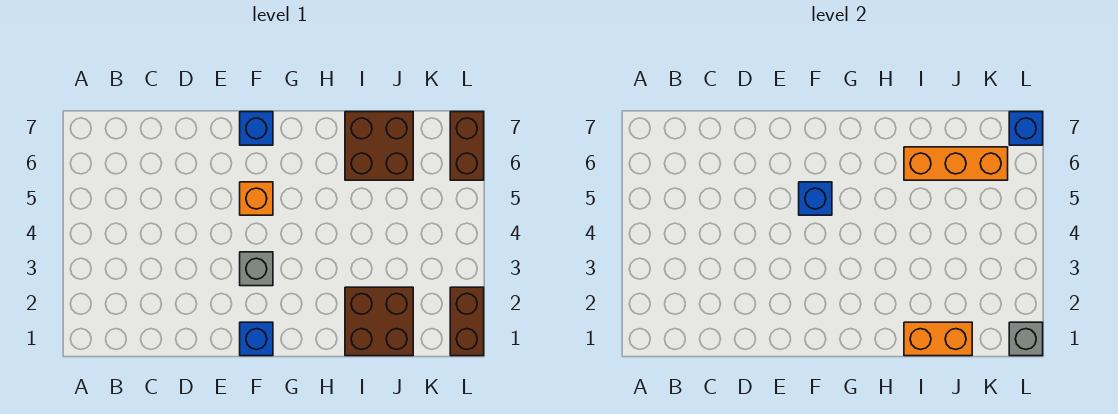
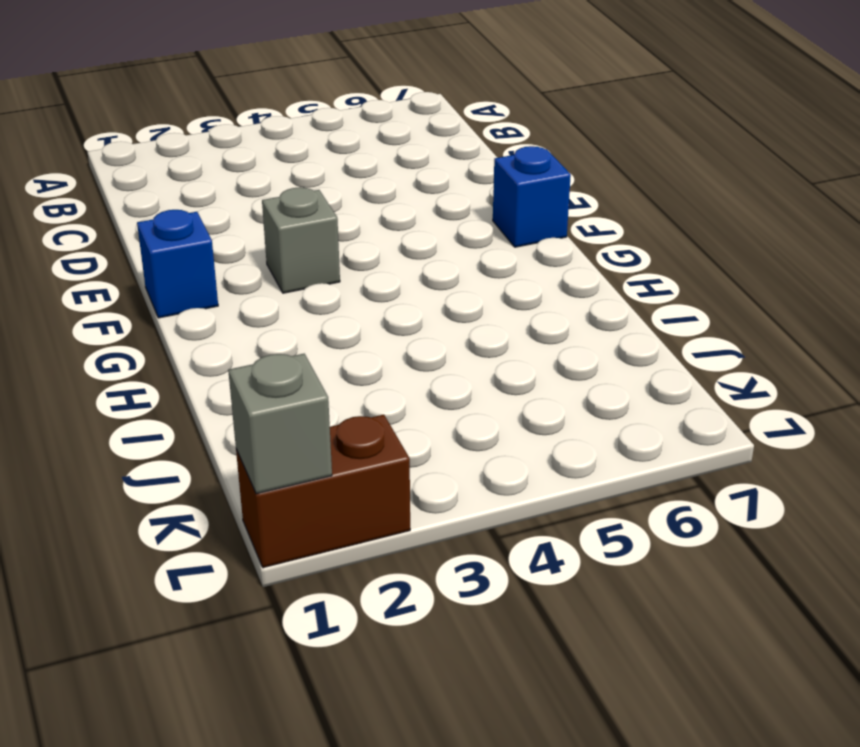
none -> orange brick F5 level 1
none -> brown brick I1:J2 level 1
none -> brown brick I6:J7 level 1

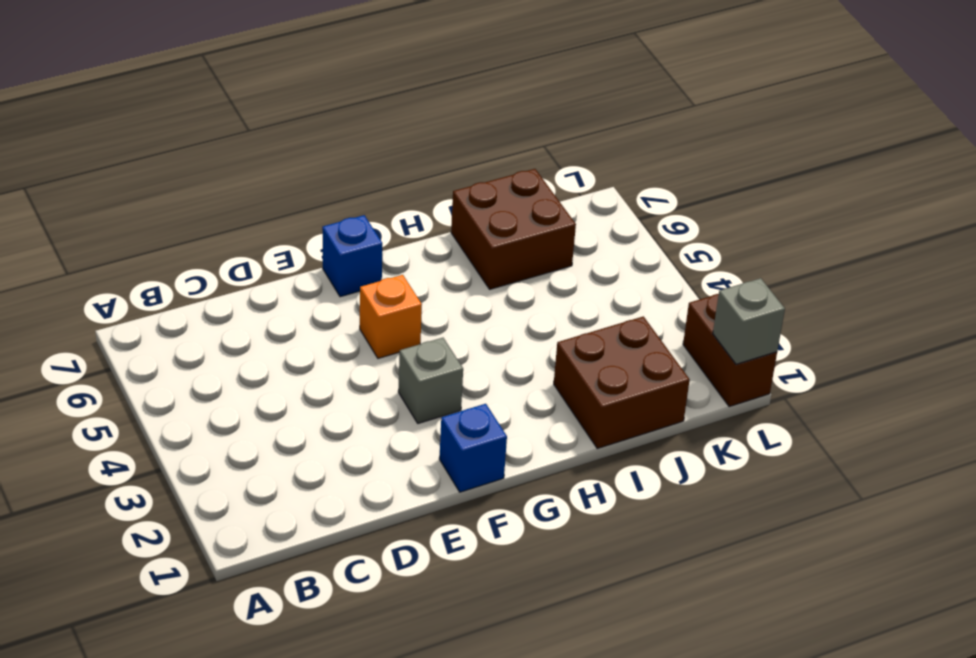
none -> brown brick L6:L7 level 1
none -> blue brick F5 level 2
none -> orange brick I1:J1 level 2

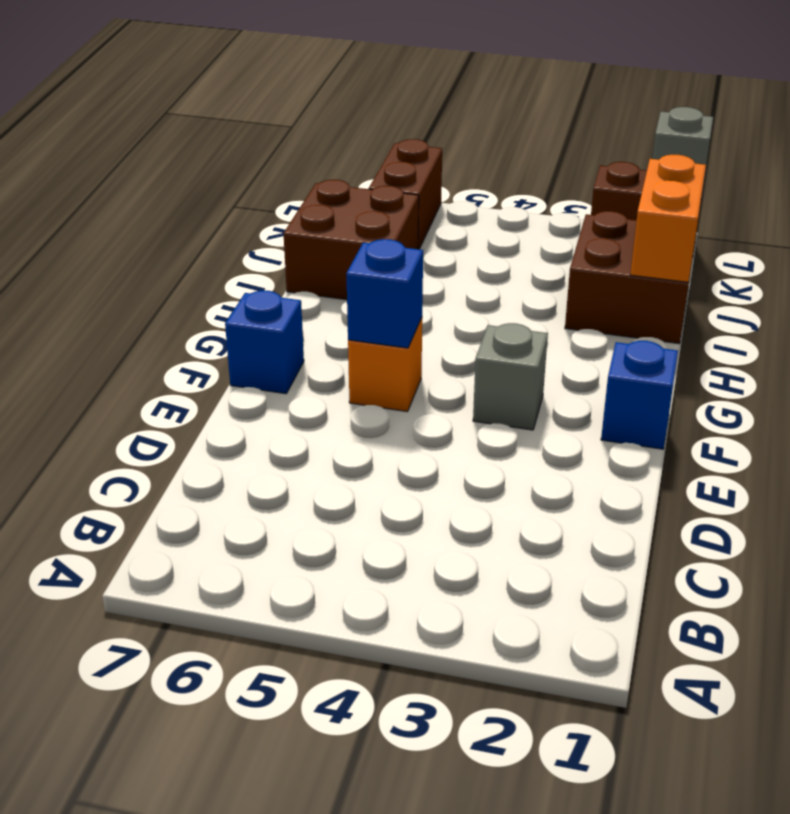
brown brick K6:L6 level 1 -> brown brick L6:L7 level 1
none -> orange brick I6:K6 level 2
none -> blue brick L7 level 2

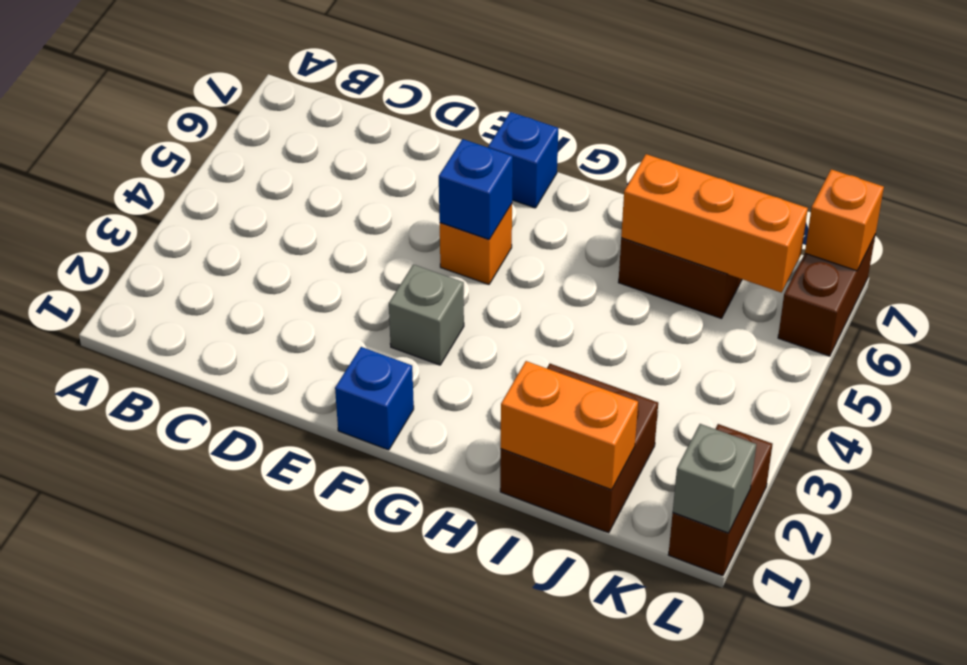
orange brick L7 level 2 -> blue brick L7 level 2

